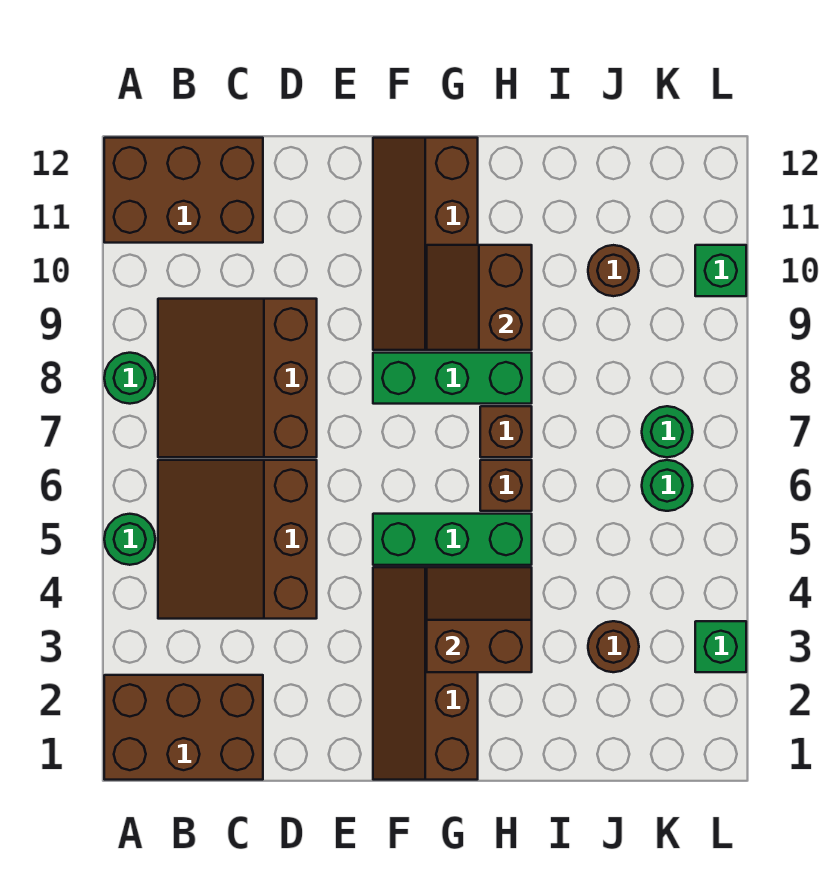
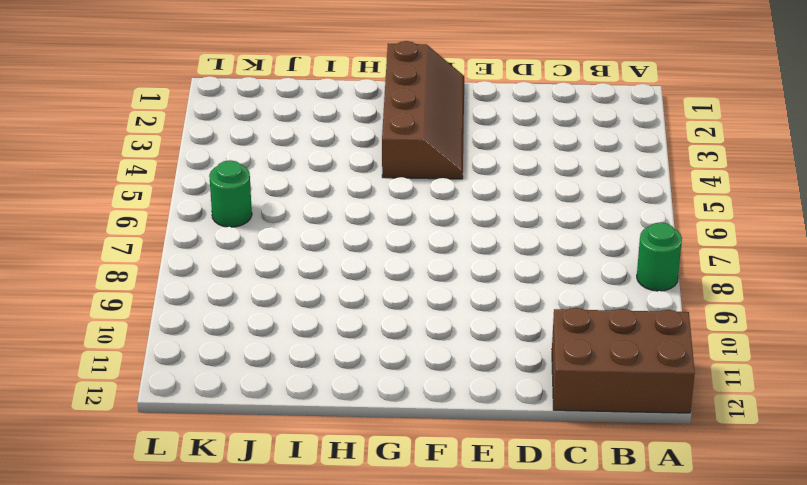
none -> brown brick A1:C2 level 1
none -> green round brick A5 level 1
none -> brown slope B4:D6 level 1 top D

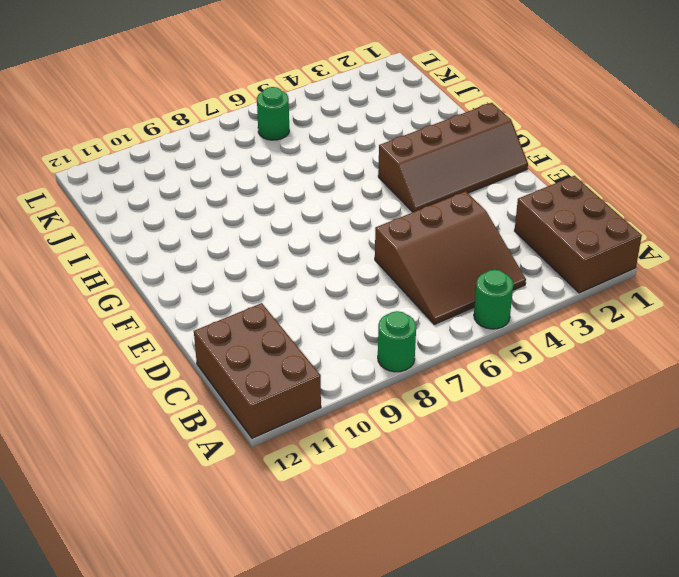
none -> brown slope B7:D9 level 1 top D
none -> green brick F5:H5 level 1
none -> green brick F8:H8 level 1

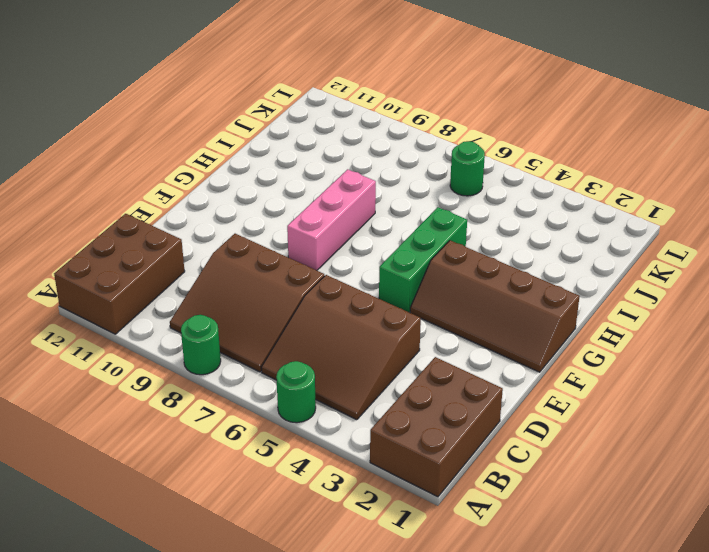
pink brick F8:H8 level 1 -> green brick F8:H8 level 1
none -> brown slope F9:G12 level 1 top G
none -> brown brick H6 level 1
none -> brown brick H7 level 1

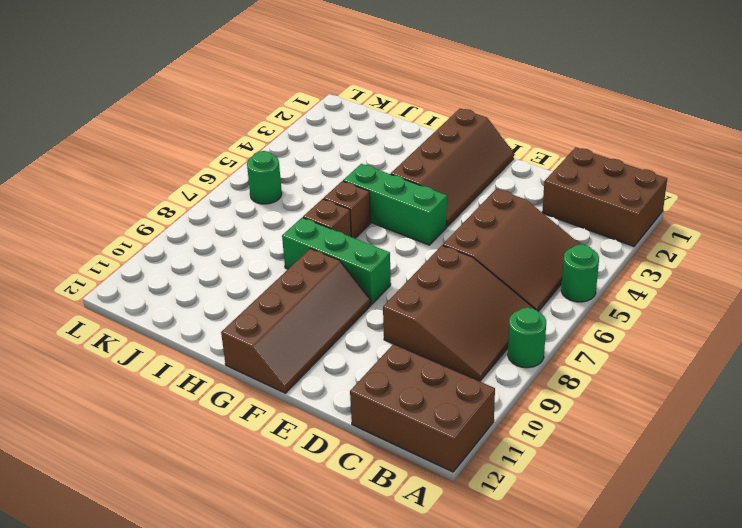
none -> brown round brick J3 level 1
none -> brown round brick J10 level 1
none -> green round brick K7 level 1

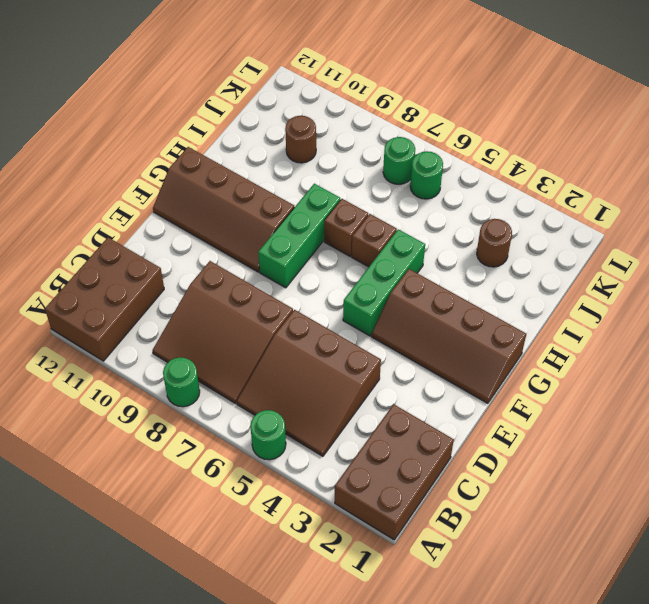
none -> green brick L3 level 1
none -> green brick L10 level 1
none -> brown slope G3:H4 level 2 top 3

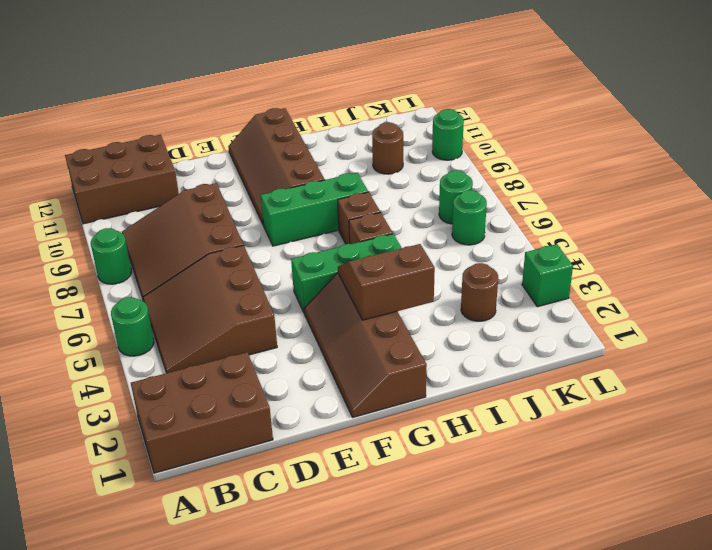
green round brick L10 level 1 -> green brick L10 level 1
none -> brown slope G9:H10 level 2 top H

